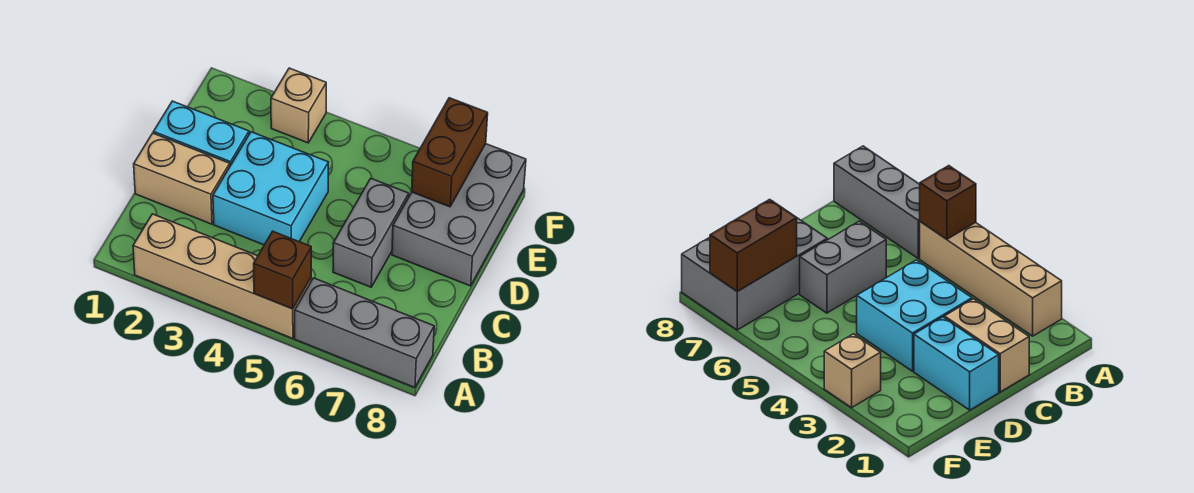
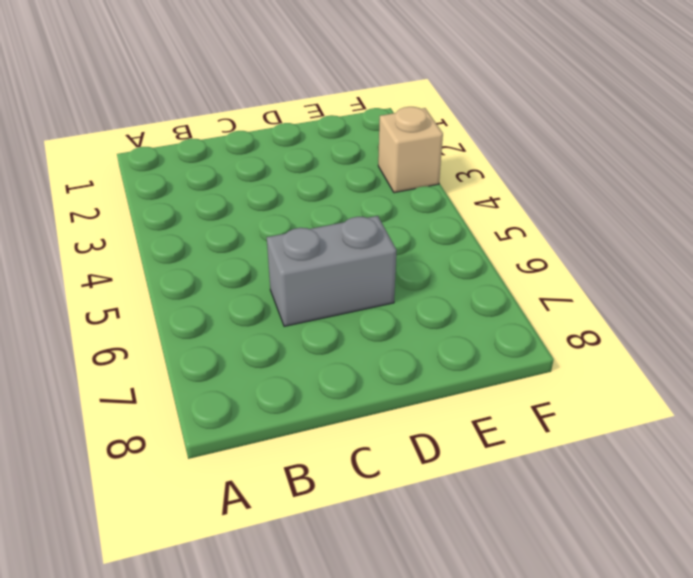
none -> tan brick A2:A5 level 1
none -> grey brick A6:A8 level 1

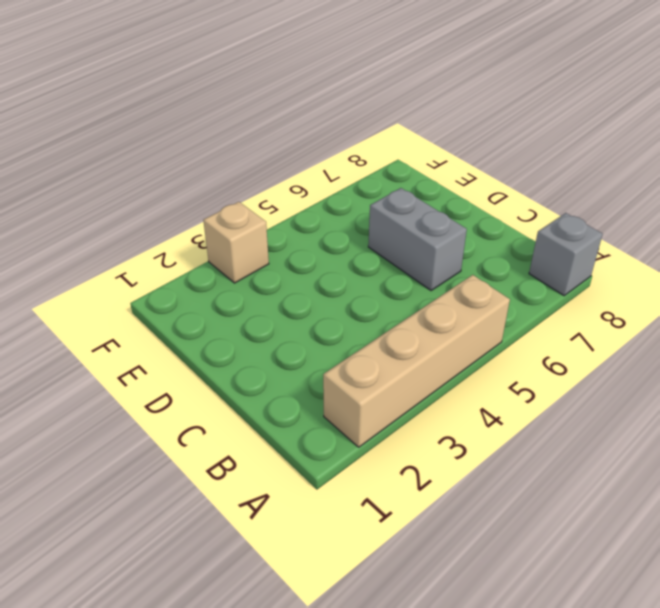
grey brick A8 level 1 -> grey brick A6:A8 level 1
none -> tan brick C1:C2 level 1
none -> cyan brick C3:D4 level 1

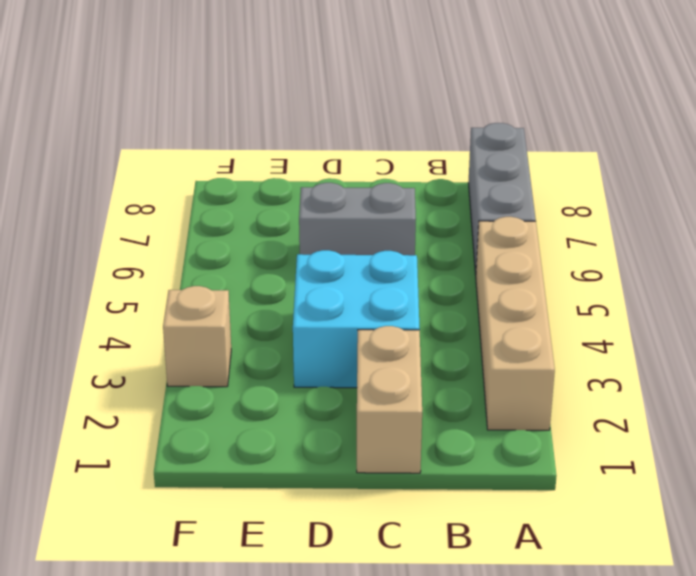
none -> cyan brick D1:D2 level 1
none -> grey brick D7:F8 level 1

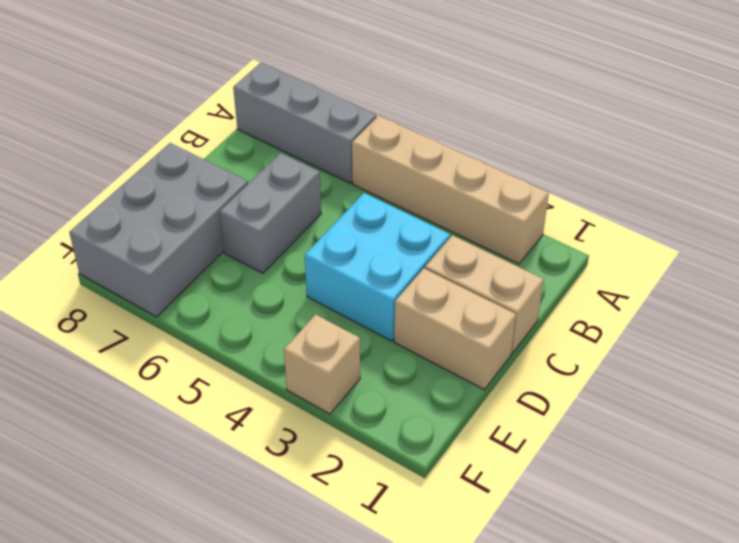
tan brick D1:D2 level 1 -> cyan brick D1:D2 level 1
none -> brown brick A5 level 2
none -> brown brick E7:F7 level 2

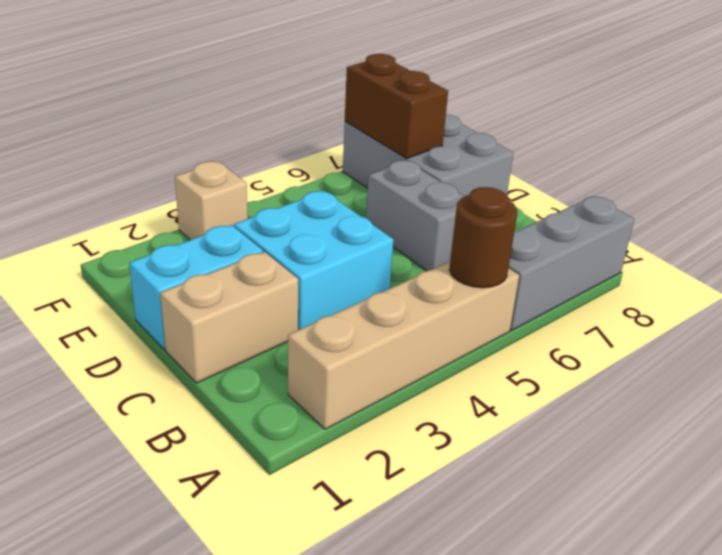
brown round brick A5 level 2 -> brown brick A5 level 2

